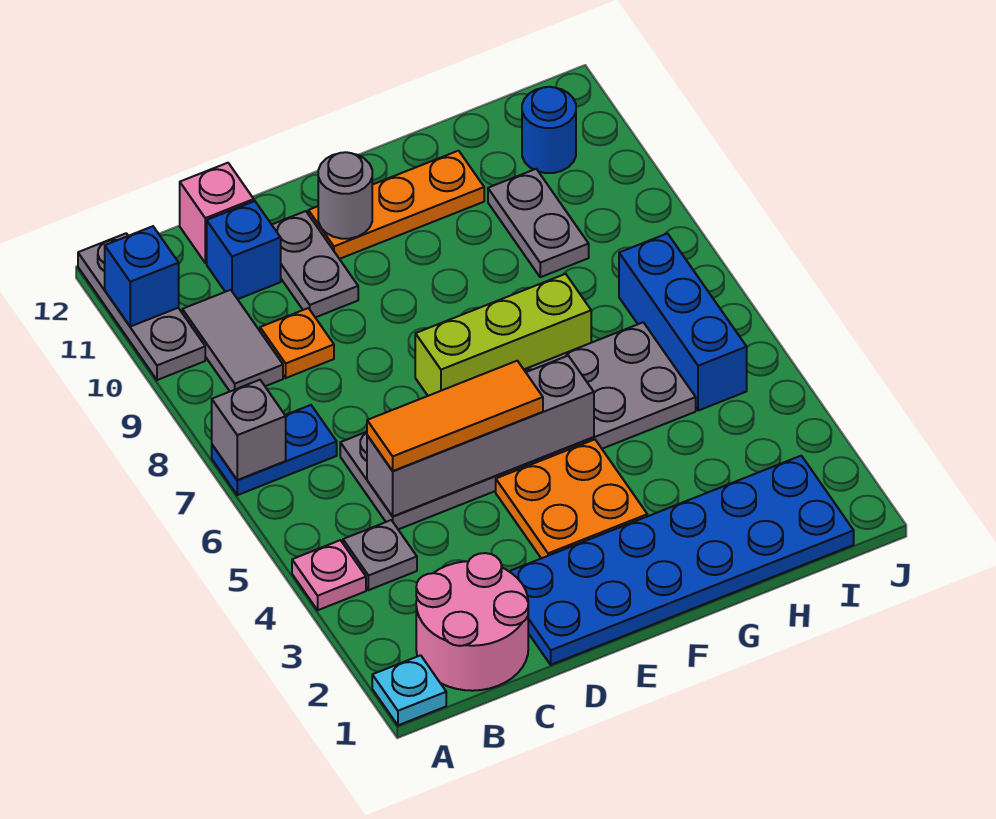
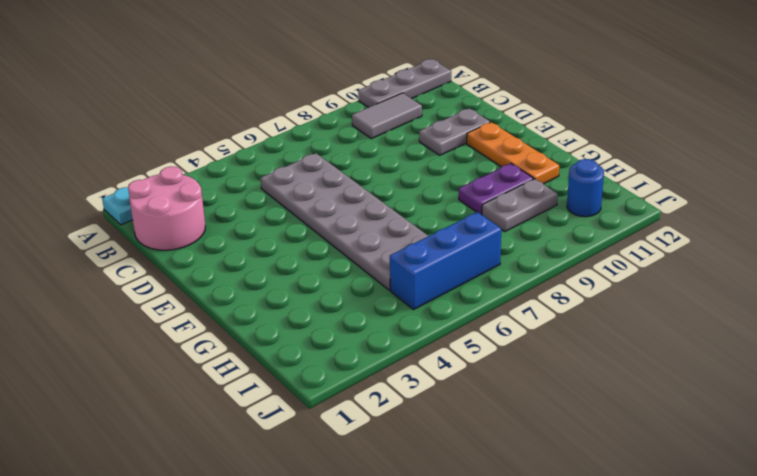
purple plate G9:G10 level 1 -> none
none -> pink plate A4 level 1
none -> blue plate A7:B7 level 1
none -> grey plate B4 level 1

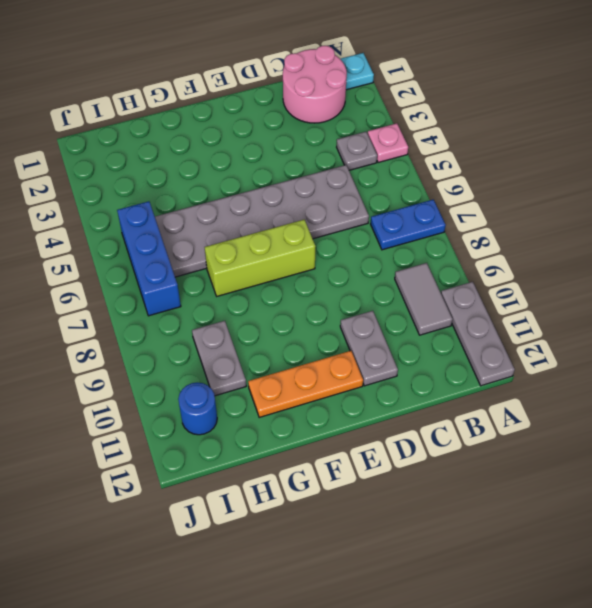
none -> orange plate C9 level 1
none -> blue brick C11 level 1
none -> pink brick C12 level 1

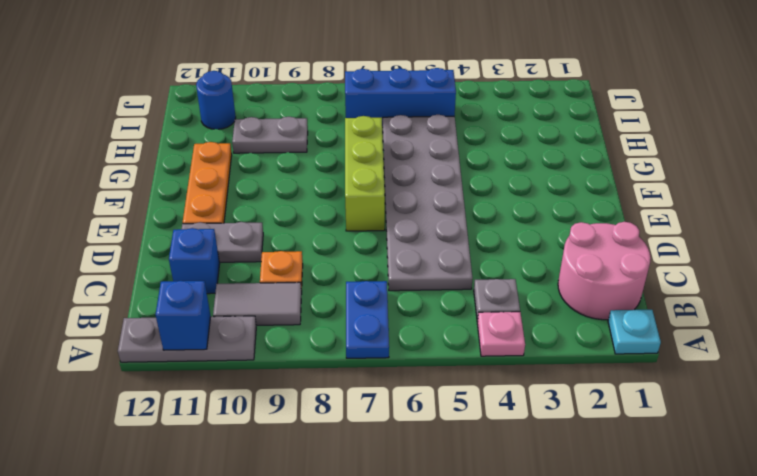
none -> pink brick C12 level 1
none -> blue plate D1:I2 level 1
none -> orange plate E3:F4 level 1

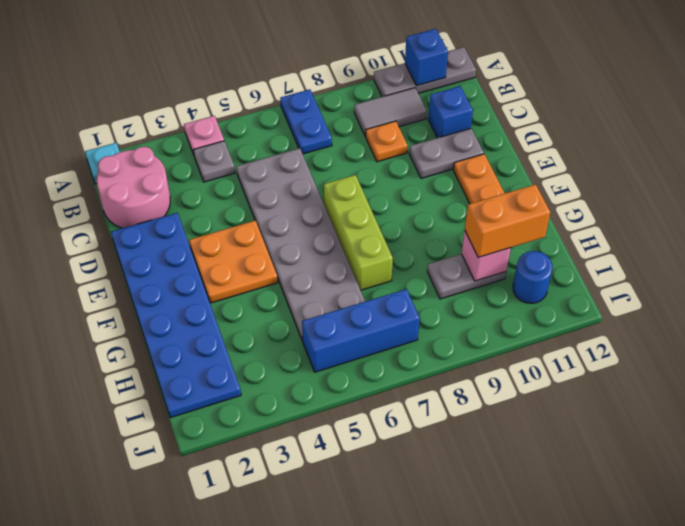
pink brick H10 level 2 -> pink brick C12 level 1
orange brick H10:H11 level 3 -> none
none -> grey brick A7 level 2
none -> grey brick C5:F5 level 2
none -> grey round brick E11 level 2

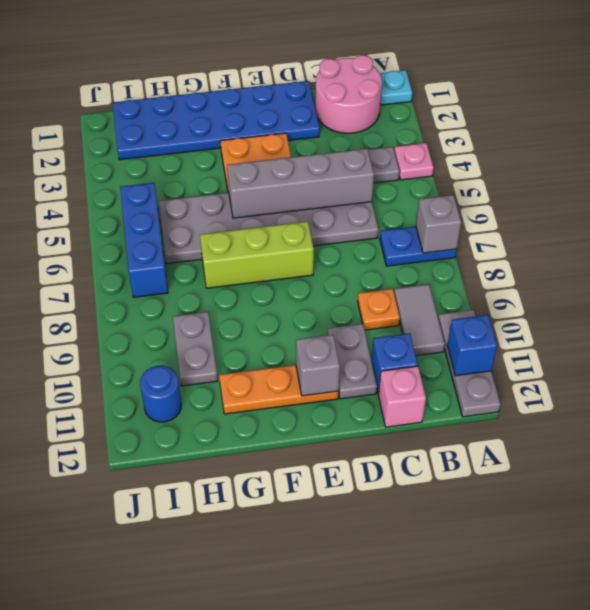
grey brick E11 level 2 -> grey round brick E11 level 2
none -> orange tile C5:E5 level 3

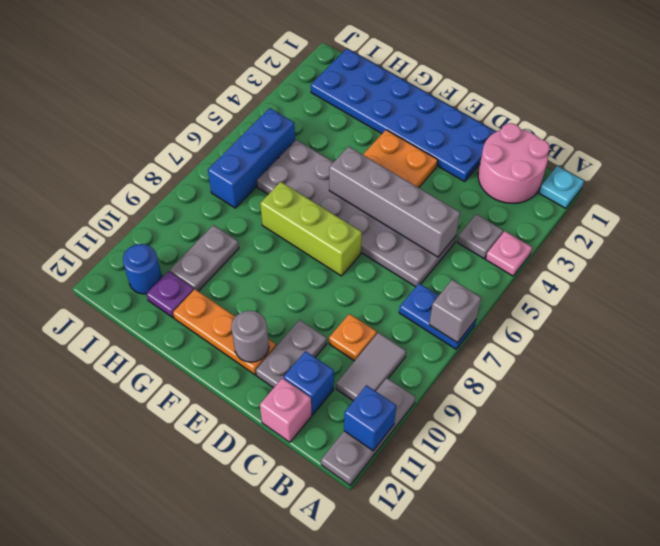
purple plate H11 level 1 -> none
none -> orange tile C5:E5 level 3

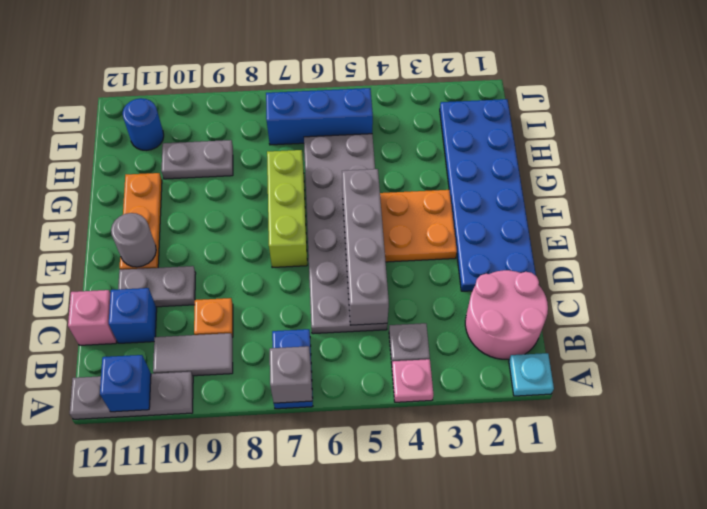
none -> orange tile C5:E5 level 3

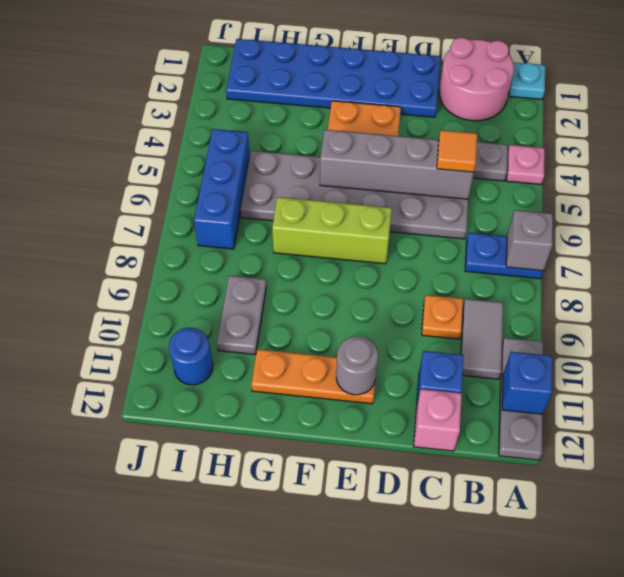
orange tile C5 level 3 -> orange tile C5:E5 level 3
none -> grey plate D10:D11 level 1

